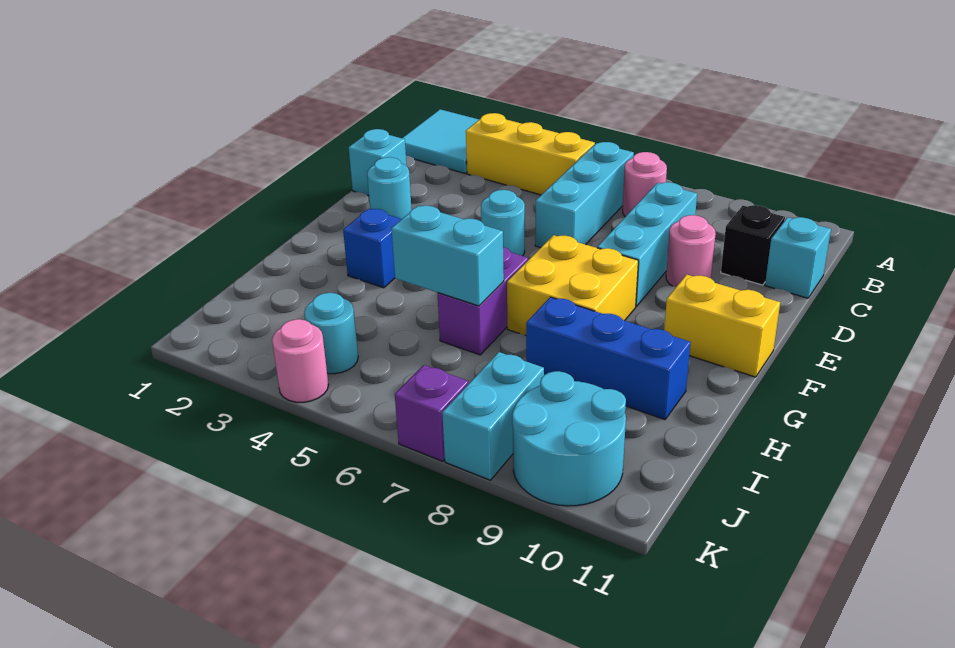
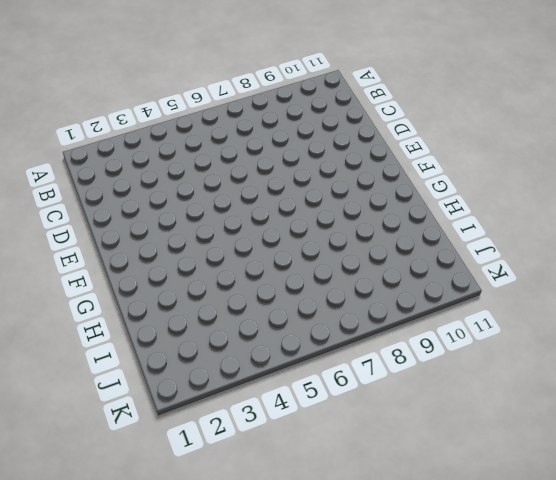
none -> cyan tile A1:B2 level 1
none -> yellow brick B3:B5 level 1
none -> cyan brick B6:D6 level 1

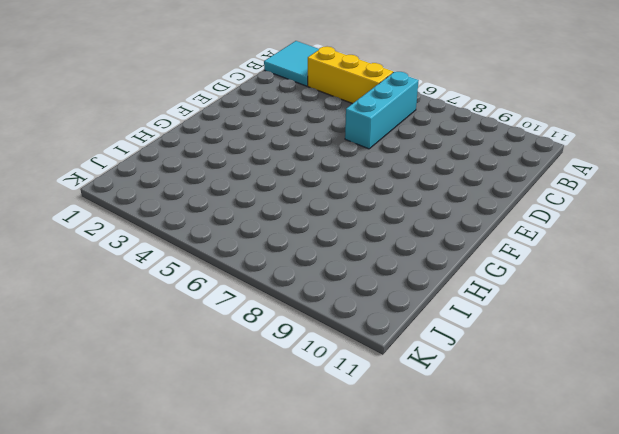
none -> pink round brick B7 level 1
none -> cyan brick C8:E8 level 1
none -> black brick C10 level 1

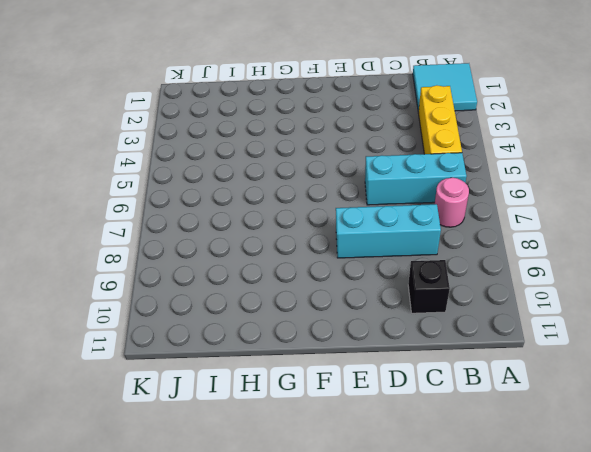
none -> cyan brick C11 level 1
none -> cyan brick D1 level 1
none -> pink round brick D9 level 1

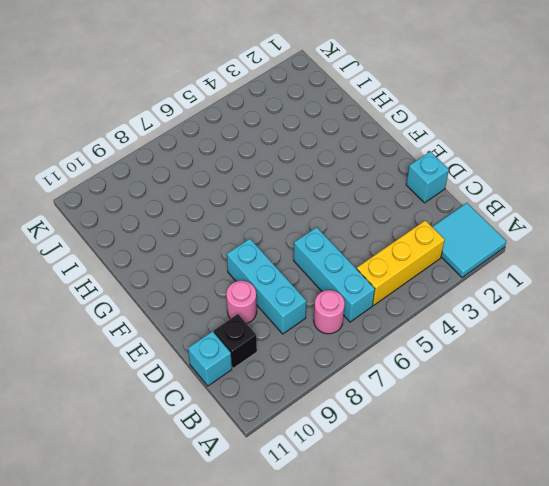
none -> cyan round brick E2 level 1
none -> cyan round brick E5 level 1
none -> yellow brick F7:G8 level 1

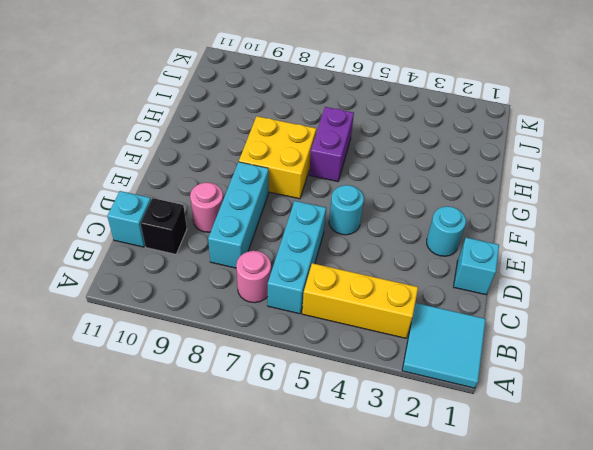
none -> yellow brick F10:F11 level 1
none -> blue brick G3 level 1
none -> blue brick H8:H10 level 1

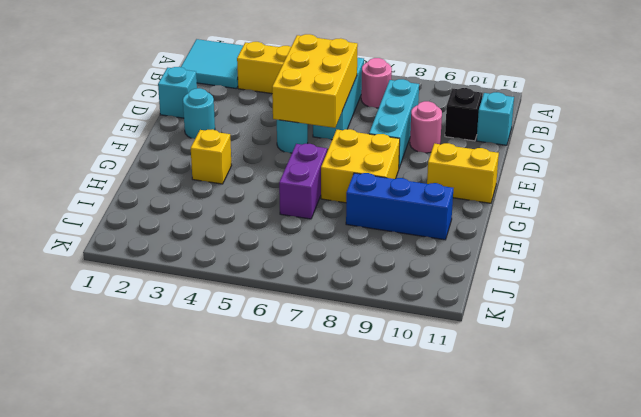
yellow brick C5:E6 level 2 -> none
yellow brick G3 level 1 -> blue brick G3 level 1
none -> cyan round brick J4 level 1
none -> cyan brick J8:K8 level 1
none -> cyan round brick J9:K10 level 1

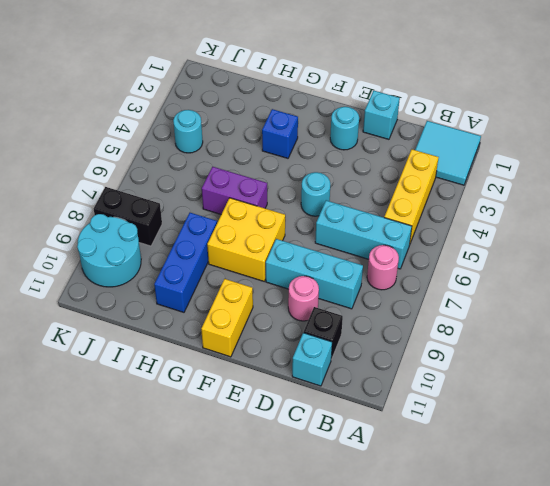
black brick J8:K8 level 1 -> cyan brick J8:K8 level 1
none -> pink round brick K4 level 1
none -> purple brick K7 level 1
none -> cyan brick H5:H6 level 2

